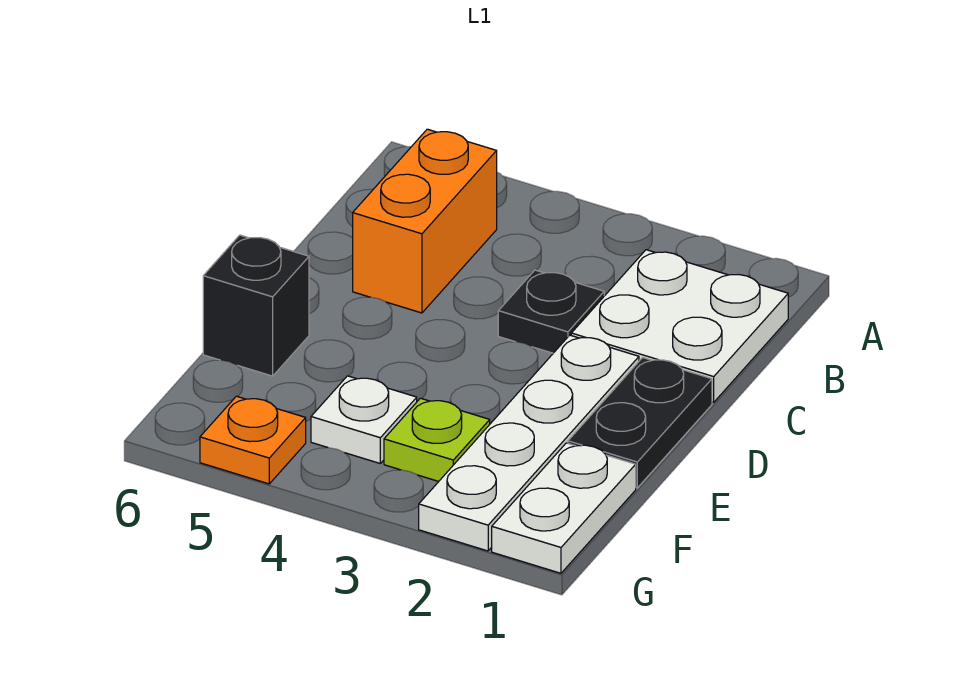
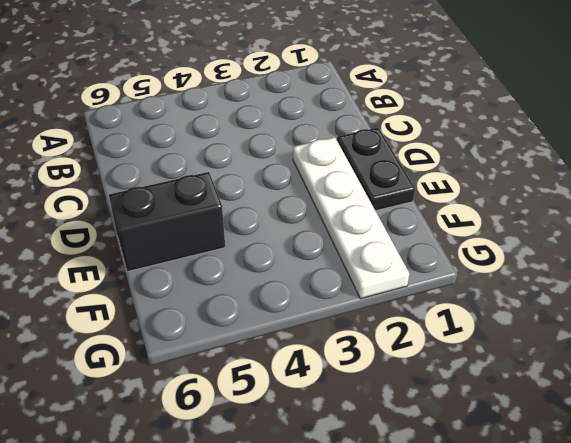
black brick E5:E6 level 1 -> black brick E6 level 1
none -> white plate B1:C2 level 1
none -> orange brick B5:C5 level 1

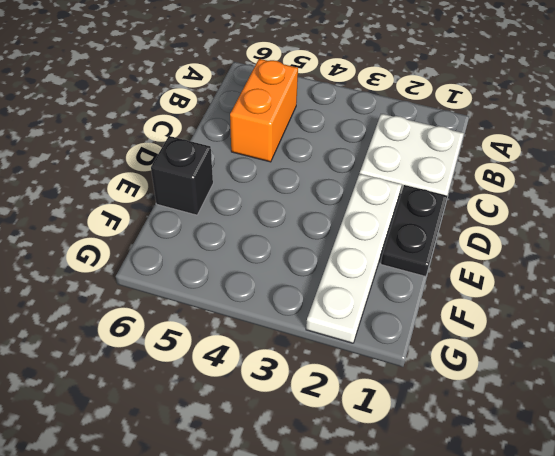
none -> black plate C3 level 1
none -> white plate F1:G1 level 1

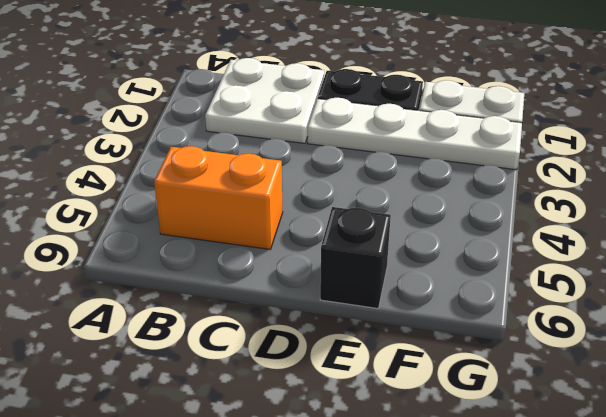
none -> black plate C3 level 1
none -> lime plate F3 level 1

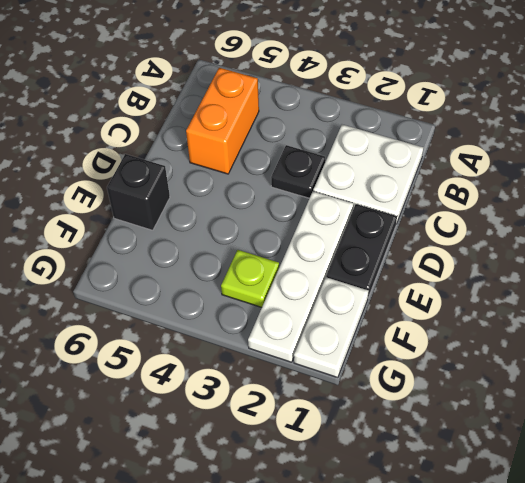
none -> white plate F4 level 1
none -> orange plate G5 level 1

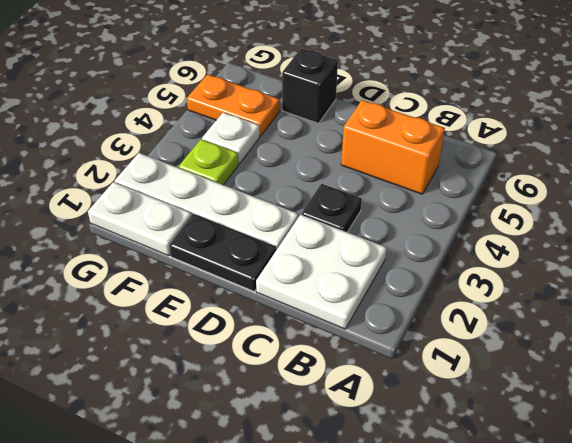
orange plate F5:G5 level 1 -> orange plate G5 level 1

